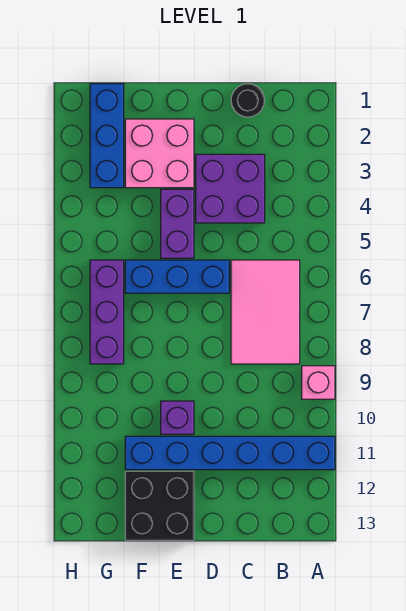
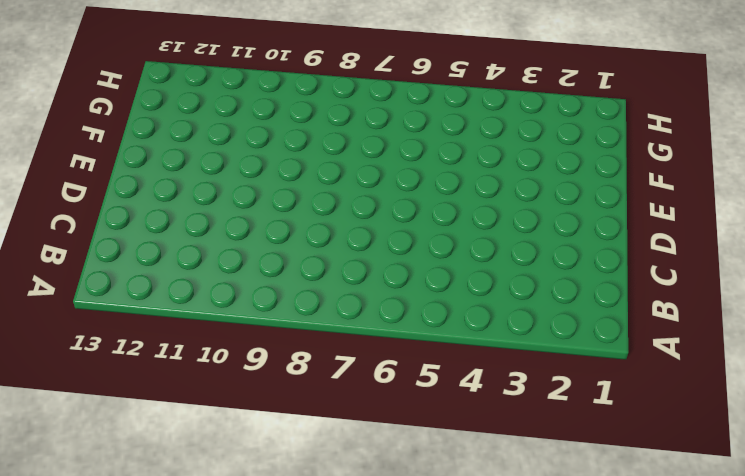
none -> pink brick A9 level 1
none -> blue brick A11:F11 level 1
none -> pink tile B6:C8 level 1

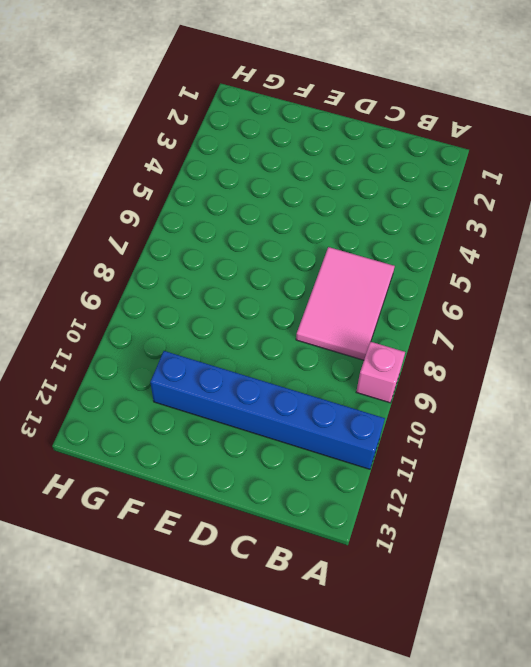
none -> black round brick C1 level 1
none -> purple brick C3:D4 level 1
none -> blue brick D6:F6 level 1

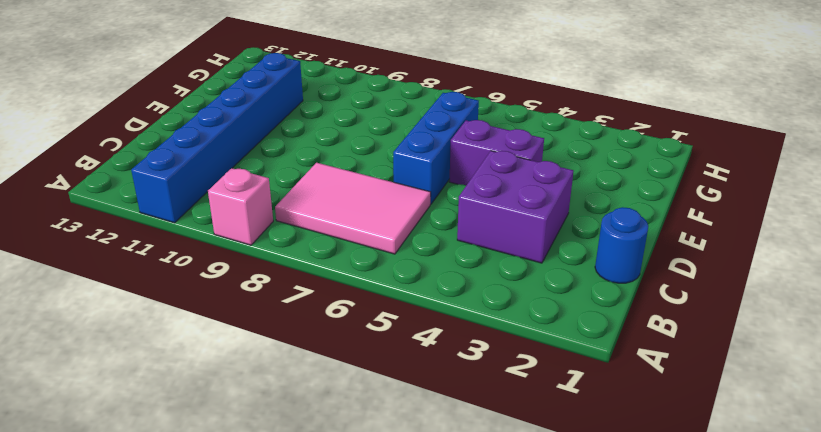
blue round brick C1 level 1 -> black round brick C1 level 1
none -> pink brick E2:F3 level 1
none -> purple brick E10 level 1
none -> black brick E12:F13 level 1

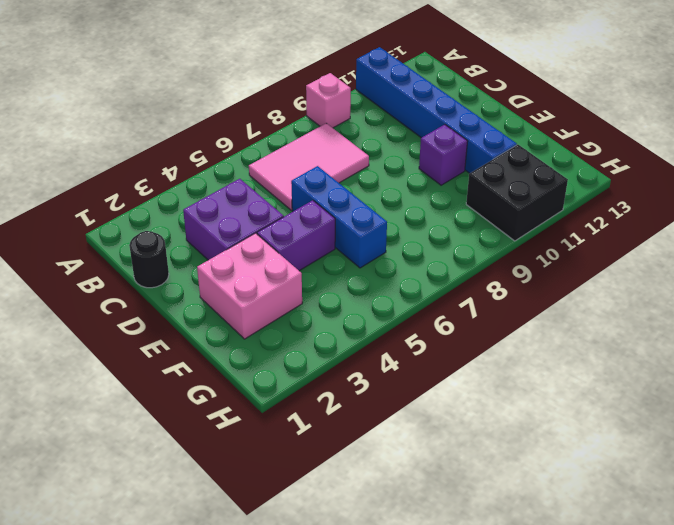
black brick G10:H11 level 1 -> black brick E12:F13 level 1
none -> blue brick G1:G3 level 1
none -> purple brick G6:G8 level 1

